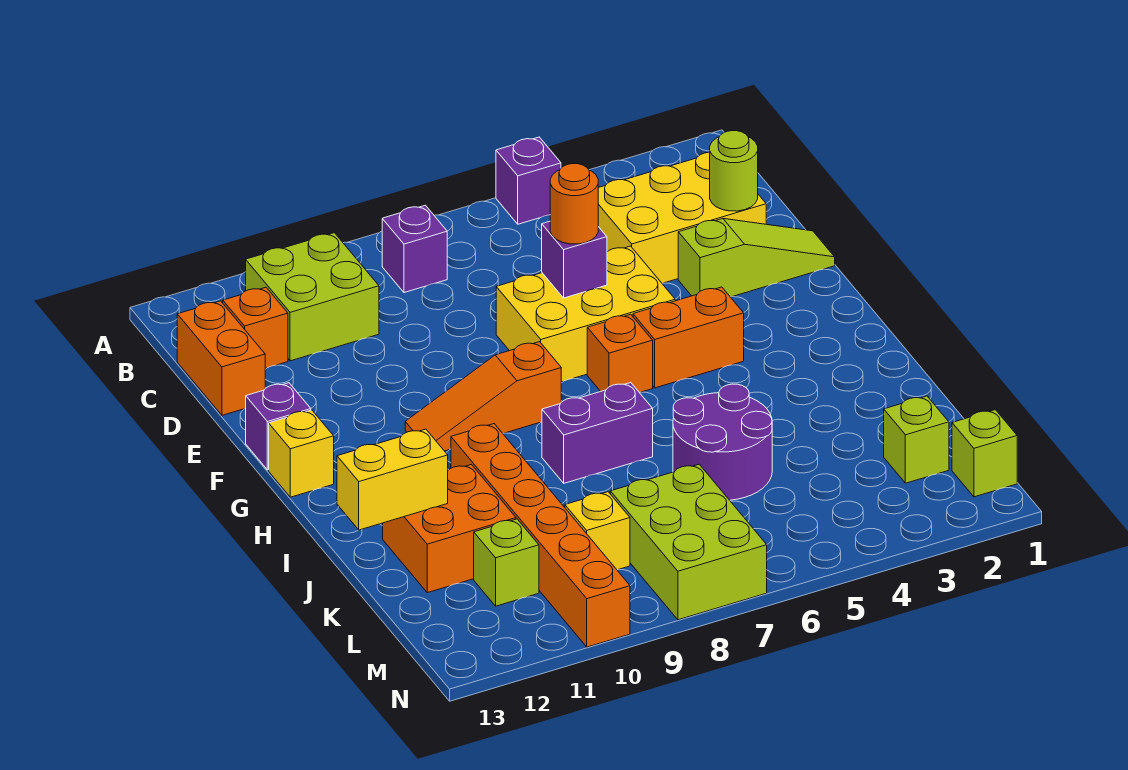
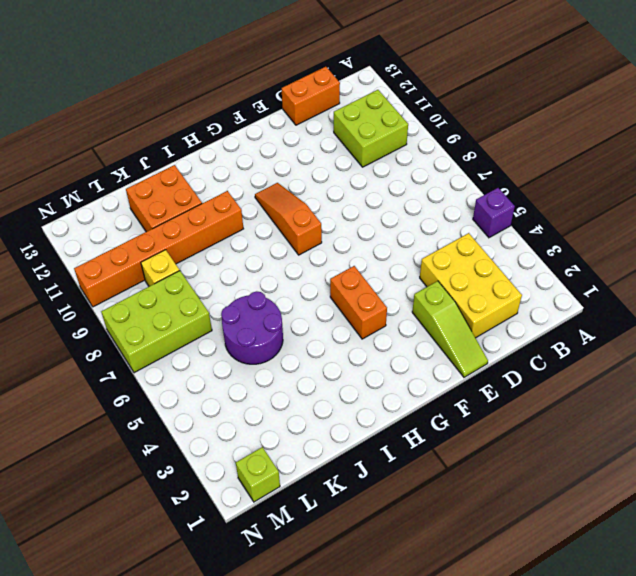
none -> purple brick B8 level 1
none -> orange brick C12 level 1
none -> yellow brick E5:F7 level 1

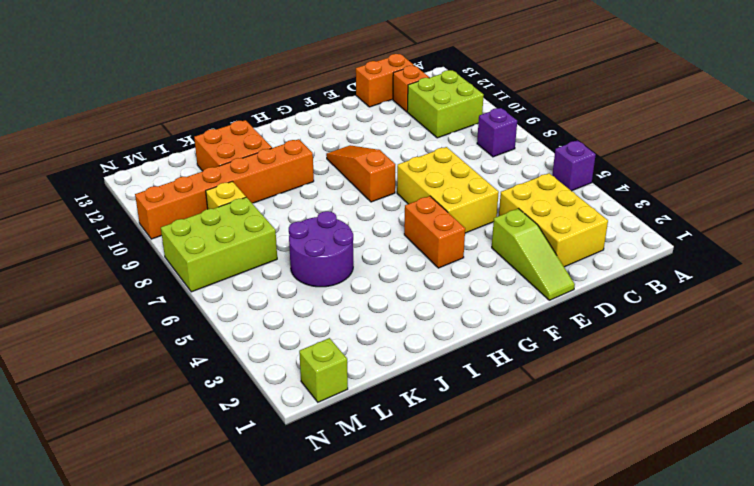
none -> purple brick F13 level 1
none -> orange brick G6 level 1
none -> yellow brick G13 level 1

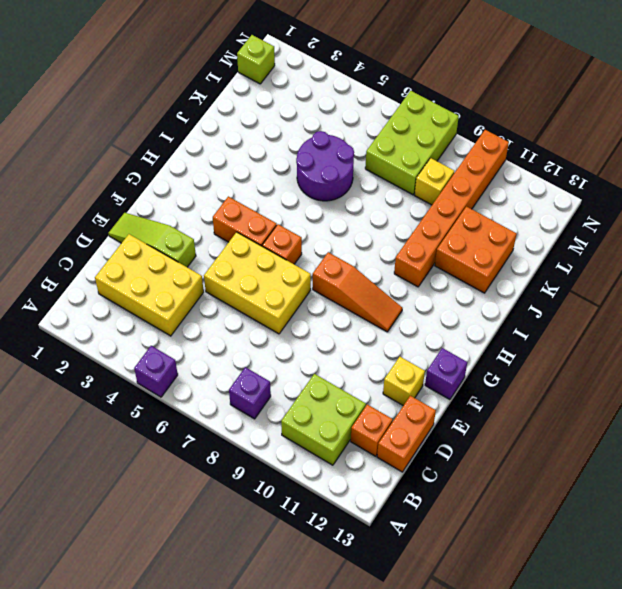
yellow brick E12 level 1 -> yellow brick G13 level 1
none -> purple brick I7:I8 level 1
none -> lime brick L2 level 1
none -> lime brick L11 level 1

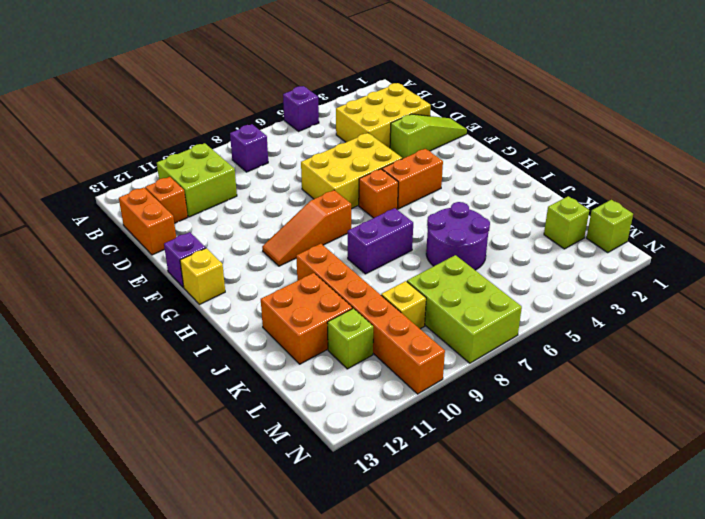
none -> lime round brick D2 level 2
none -> purple brick E6 level 2
none -> yellow brick J12:J13 level 2

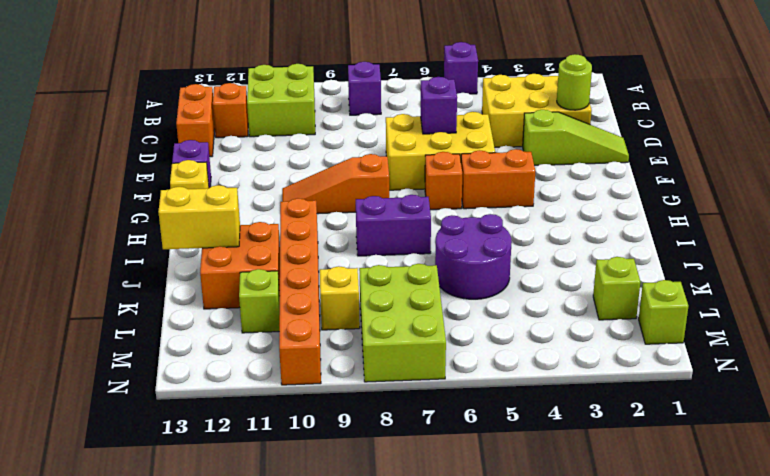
none -> orange round brick E6 level 3

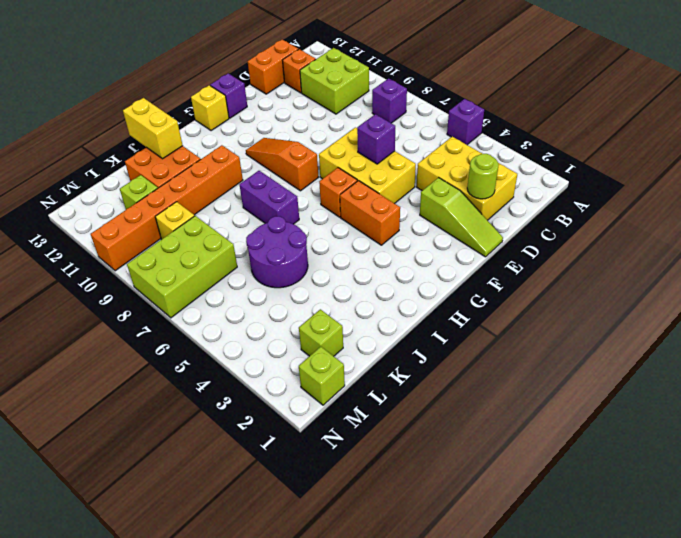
none -> orange round brick E6 level 3

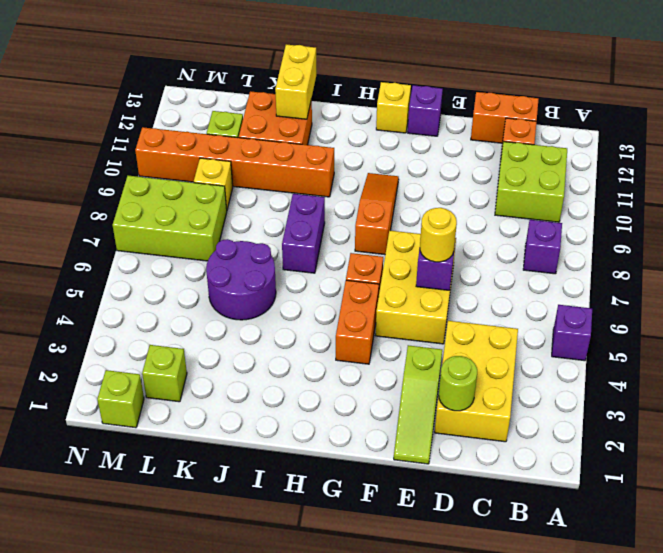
yellow round brick E6 level 3 -> orange round brick E6 level 3

